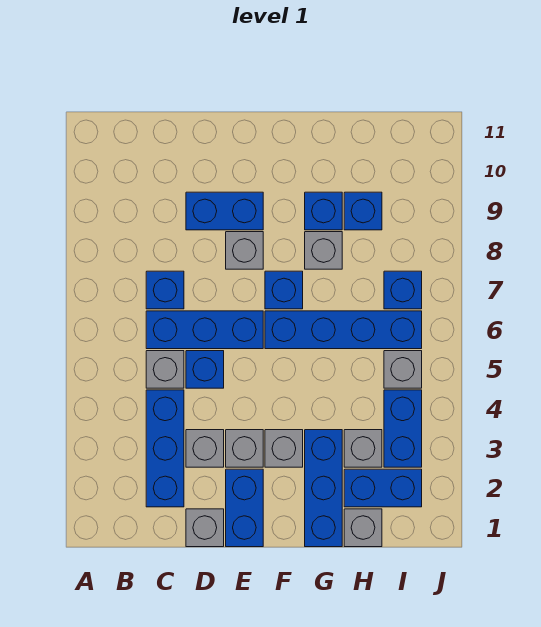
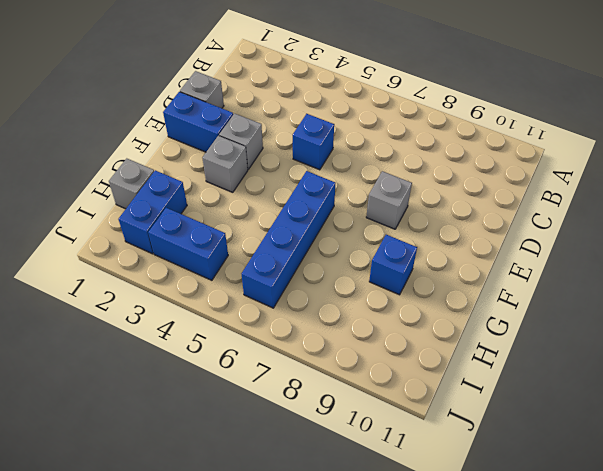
none -> blue brick C2:C4 level 1
none -> grey brick C5 level 1
none -> blue brick C6:E6 level 1

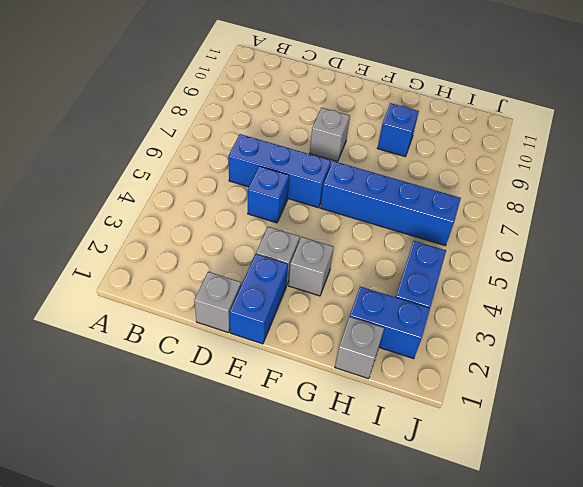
none -> blue brick C2:C4 level 1
none -> grey brick C5 level 1
none -> blue brick C7 level 1

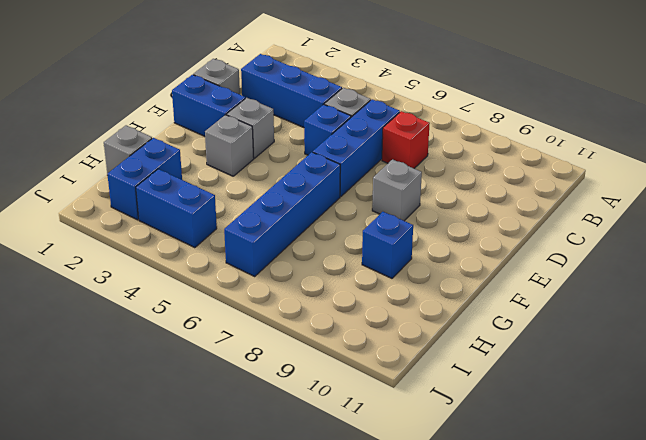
red brick C7 level 1 -> blue brick C7 level 1
none -> grey brick D3 level 1
none -> blue brick D9:E9 level 1
none -> blue brick F7 level 1

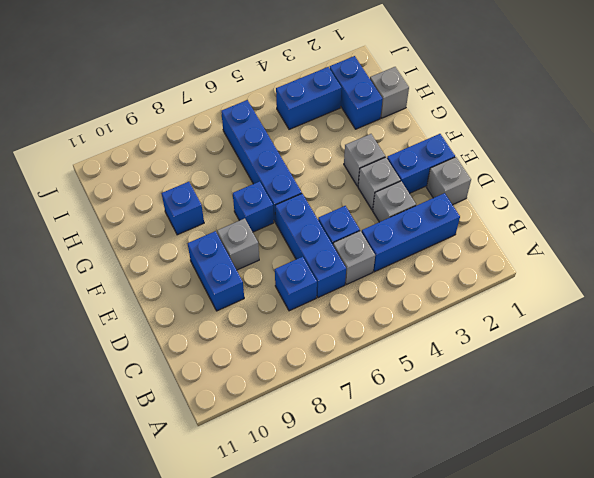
none -> blue brick G1:G3 level 1
none -> grey brick G8 level 1
none -> grey brick H3 level 1

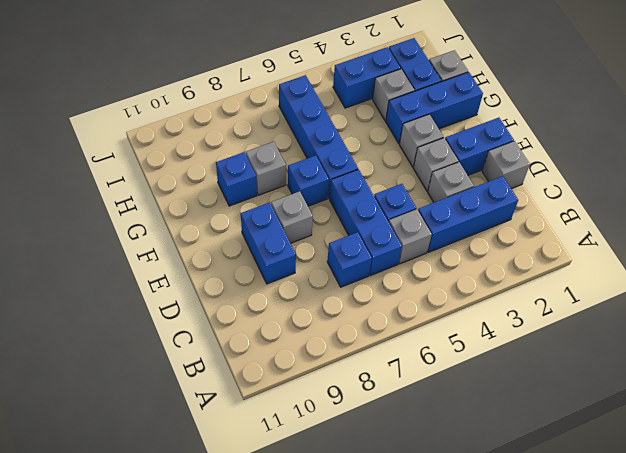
none -> blue brick H9 level 1
none -> grey brick I5 level 1
none -> blue brick I7 level 1

